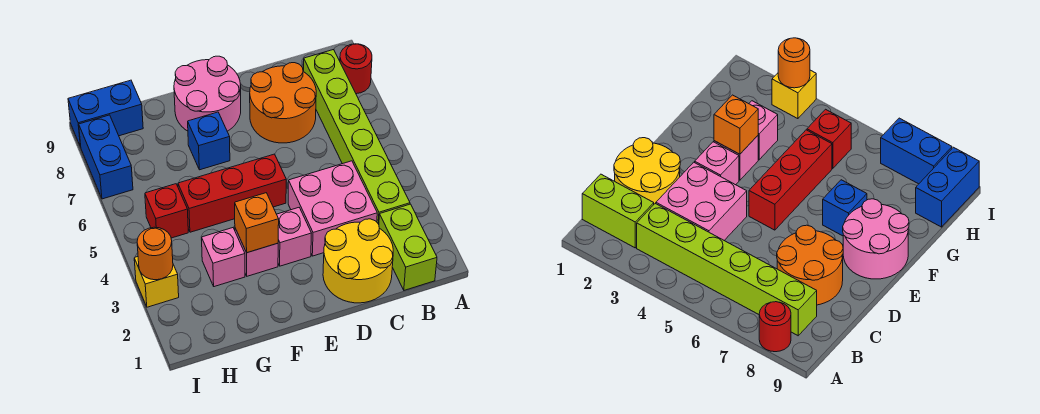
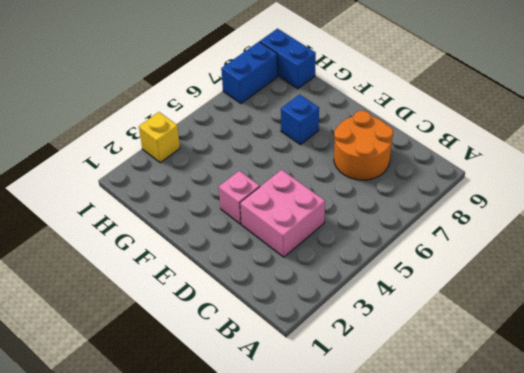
none -> red round brick A8 level 1
none -> lime brick B1:B2 level 1
none -> lime brick B3:B8 level 1

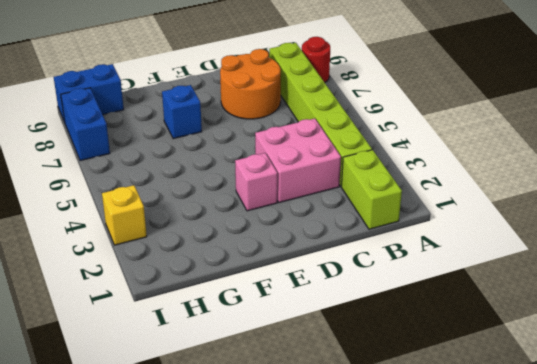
none -> yellow round brick C1:D2 level 1
none -> red brick E5:G5 level 1
none -> pink round brick E8:F9 level 1

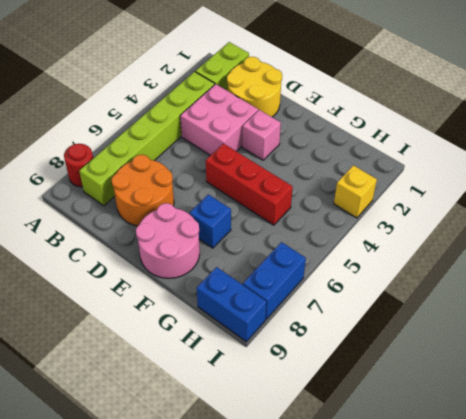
none -> pink brick F3 level 1
none -> pink brick G3 level 1
none -> red brick H5 level 1

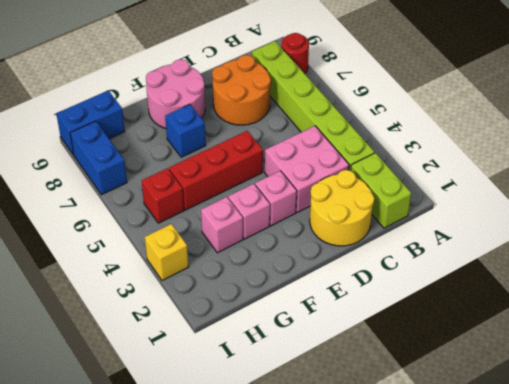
none -> orange brick F3 level 2
none -> orange round brick I3 level 2

